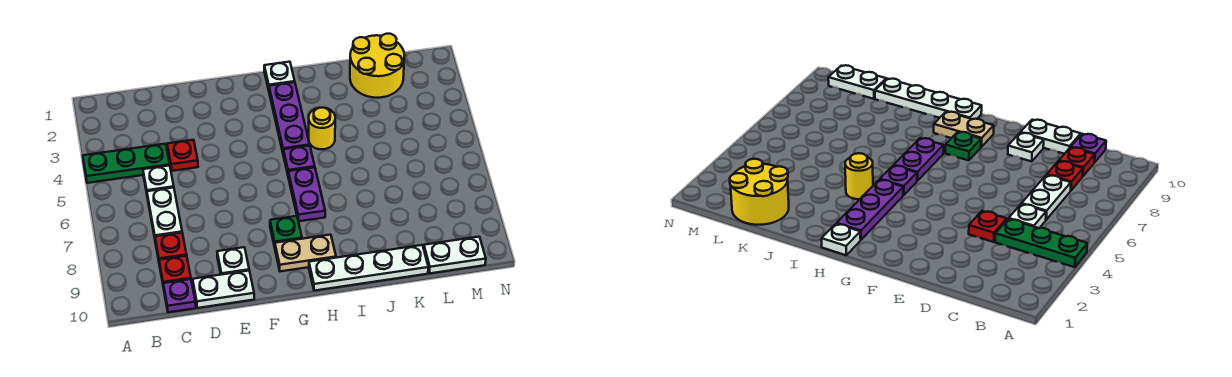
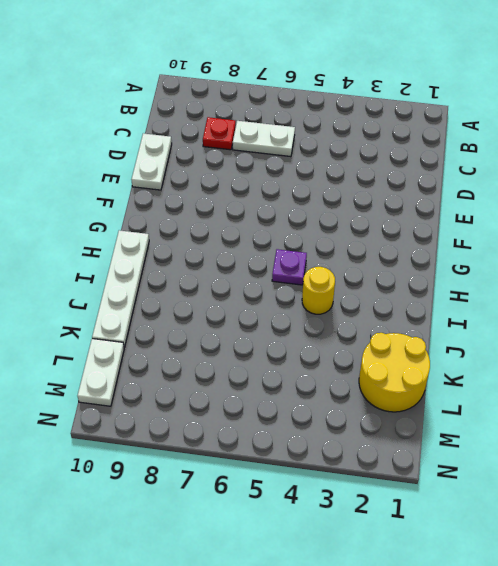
none -> green plate A4:C4 level 1
none -> white plate C5 level 1
none -> red plate C9 level 1

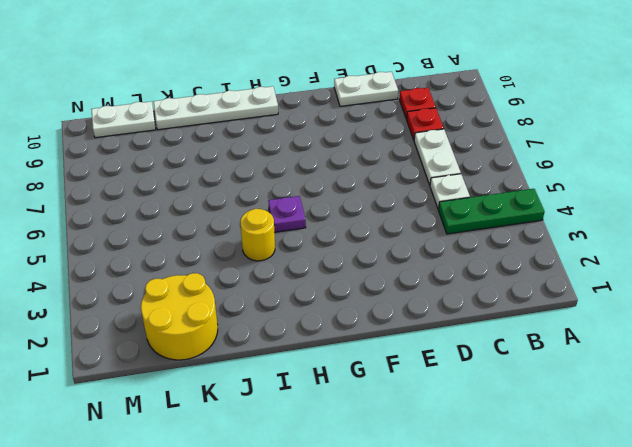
none -> purple plate C10 level 1
none -> red plate D4 level 1
none -> white plate E9 level 1

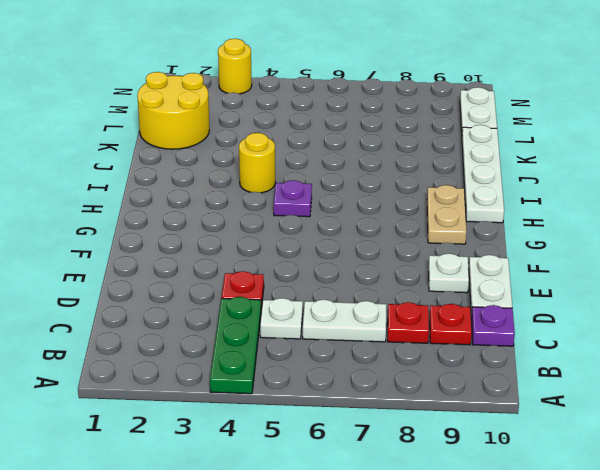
yellow round brick N3 level 1 -> none
none -> green plate G8 level 1
none -> white plate H1 level 1
none -> purple plate H2:H4 level 1

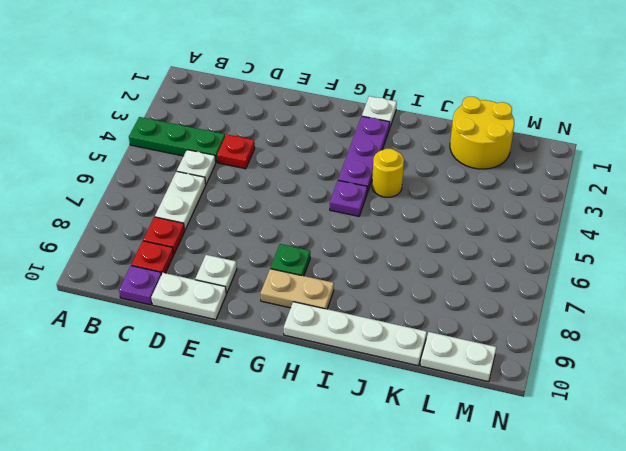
none -> purple plate H6:H7 level 1

